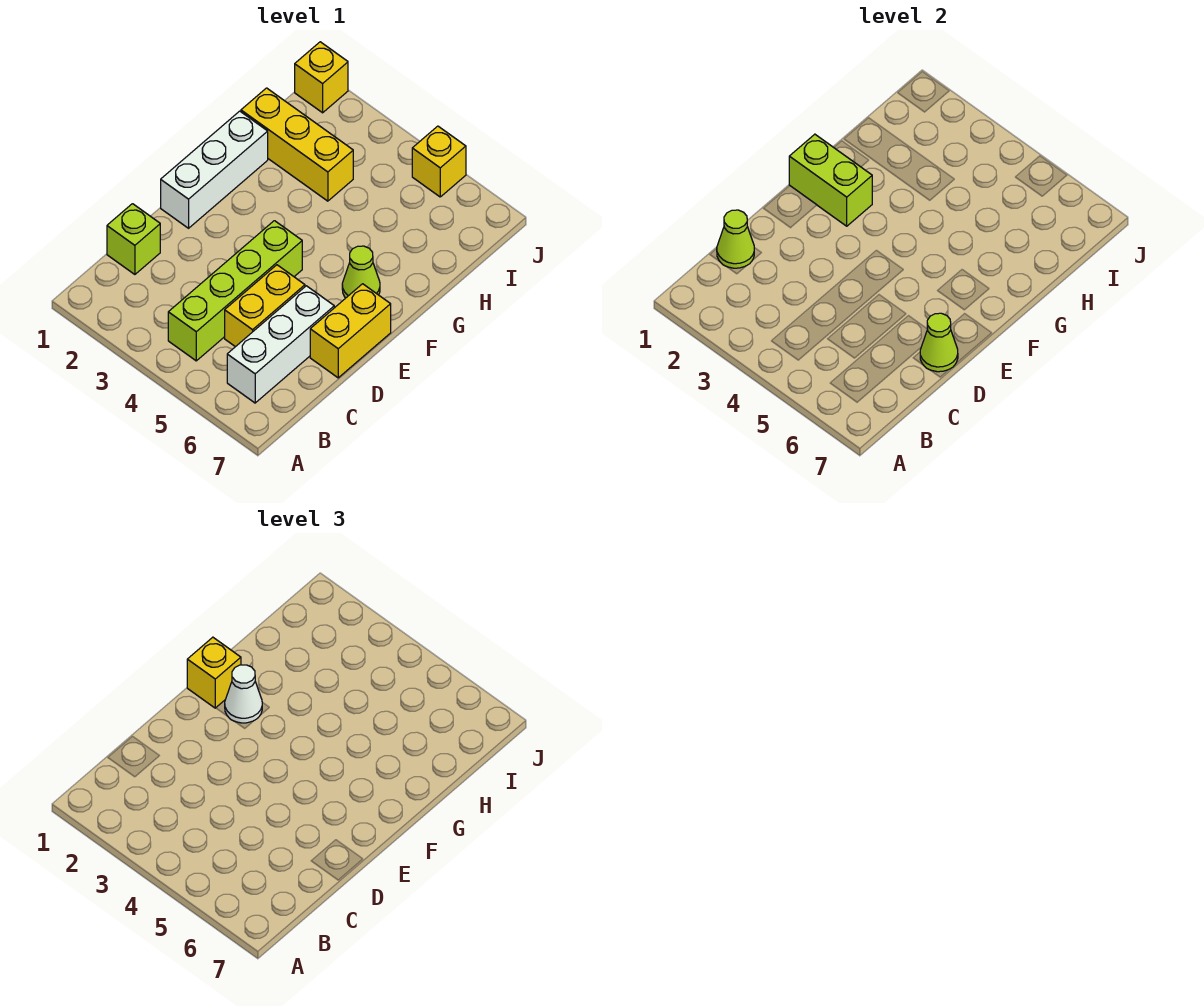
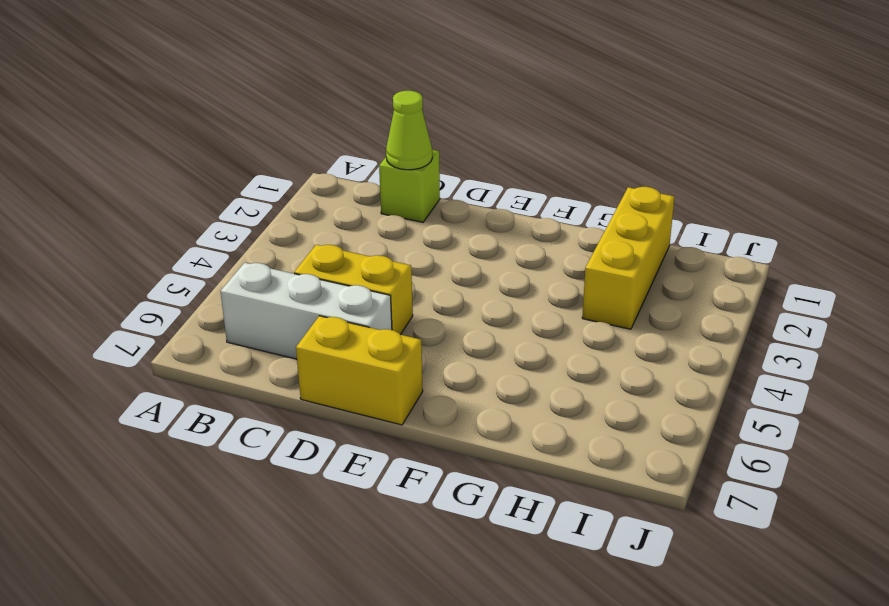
none -> lime brick B4:E4 level 1
none -> white brick E1:G1 level 1
none -> lime cone F6 level 1

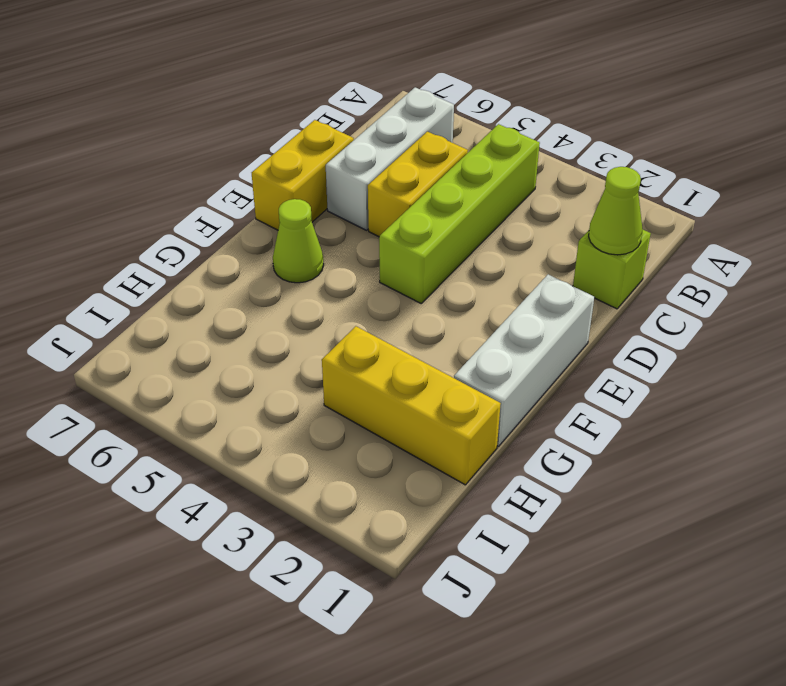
none -> yellow brick J1 level 1
none -> yellow brick J5 level 1
none -> lime cone D7 level 2

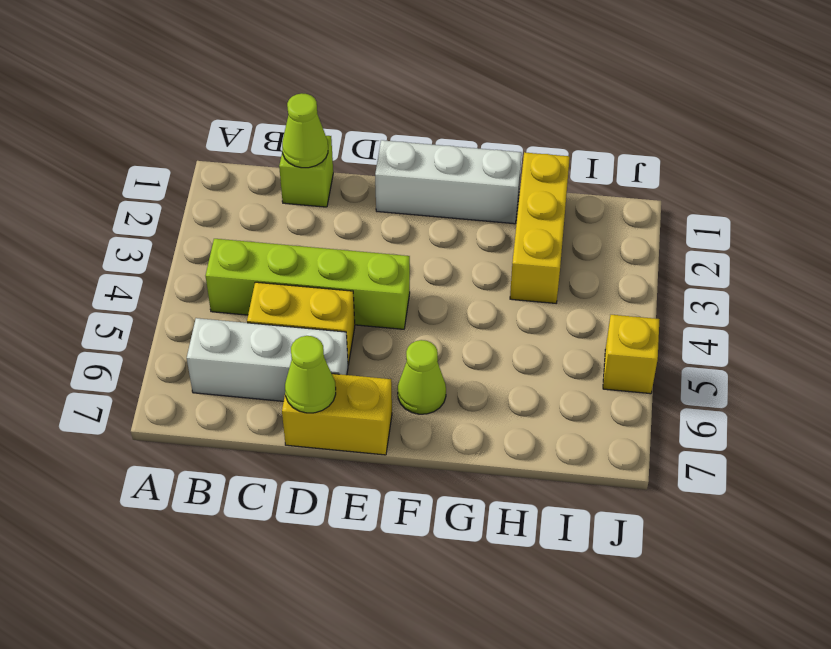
none -> yellow brick J1 level 1
none -> lime brick F1:F2 level 2
none -> yellow brick F1 level 3

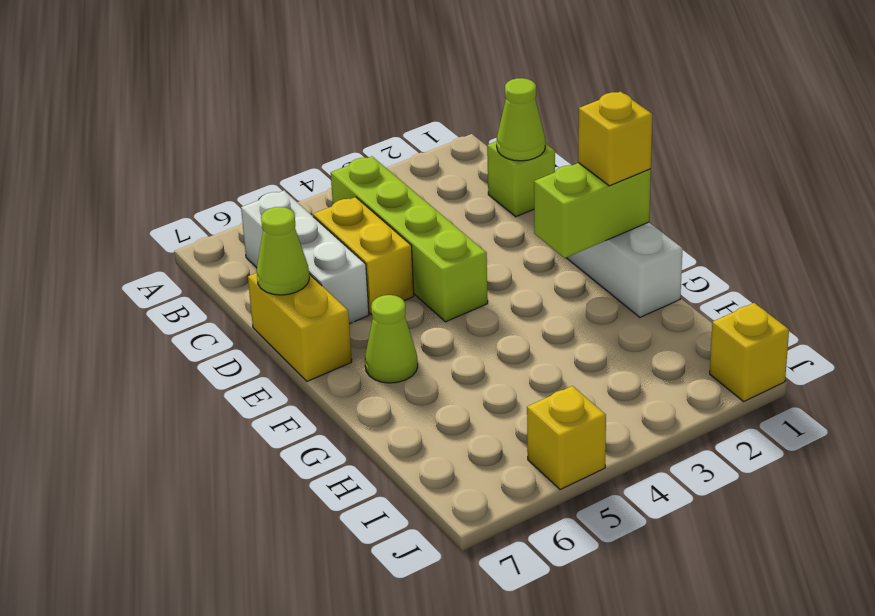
none -> yellow brick H1:H3 level 1
none -> white cone F2 level 3

